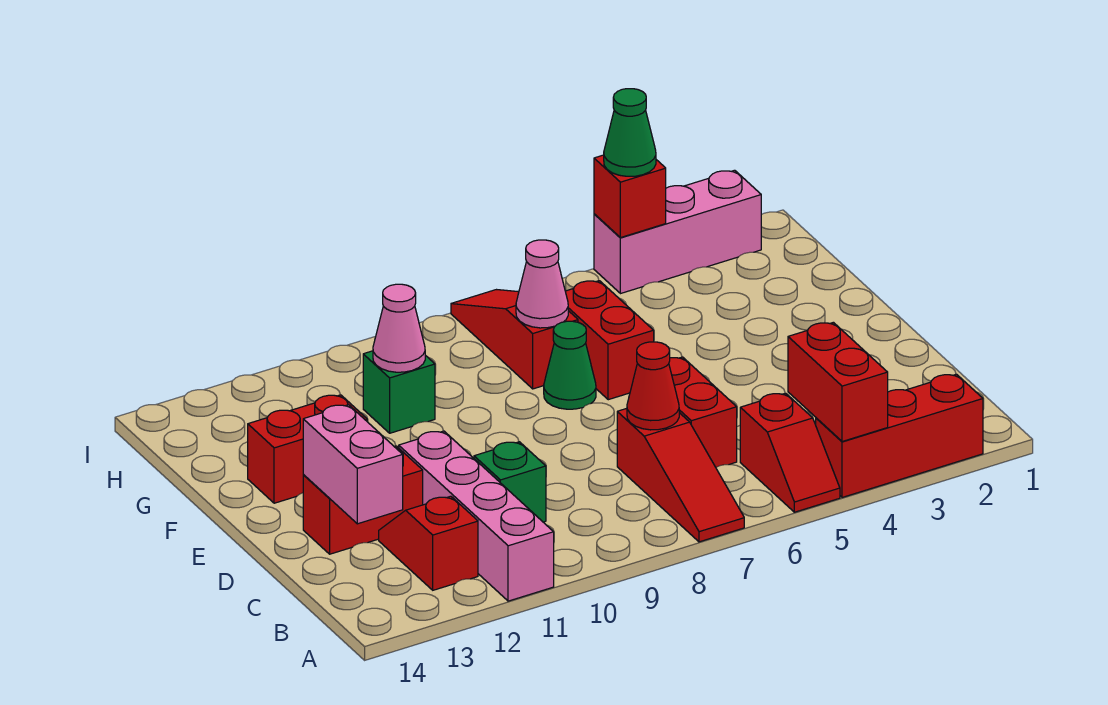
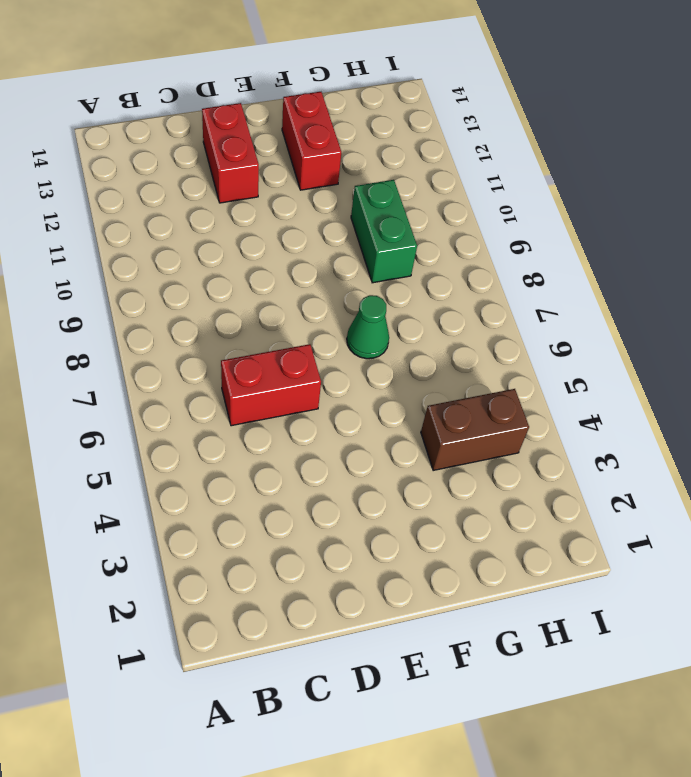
brown brick G4:H4 level 1 -> none
green brick G9:G10 level 1 -> green brick G10 level 1
none -> red brick A2:A4 level 1
none -> red slope A5:B5 level 1 top B
none -> red slope A7:C7 level 1 top C

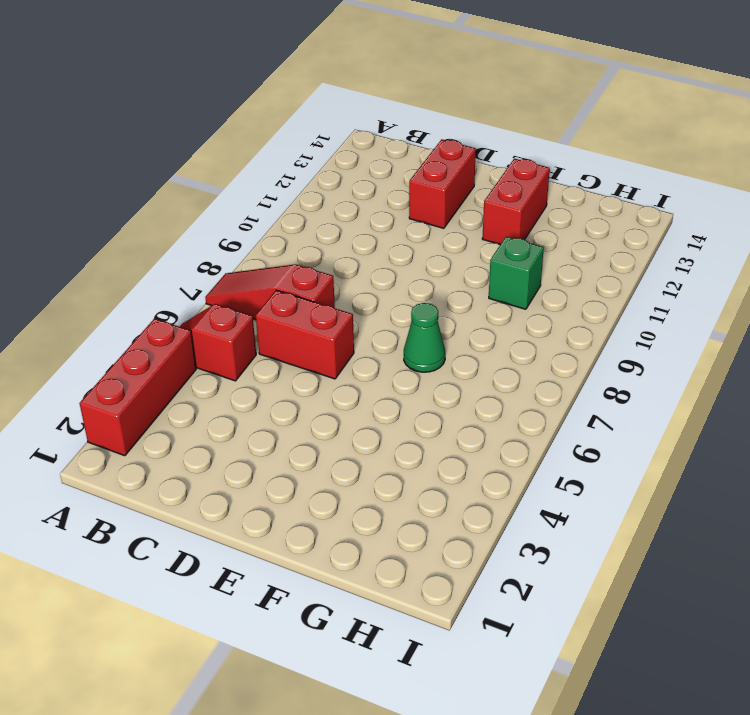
none -> pink brick A11:D11 level 1
none -> red slope B12:C12 level 1 top B
none -> green brick C10 level 1

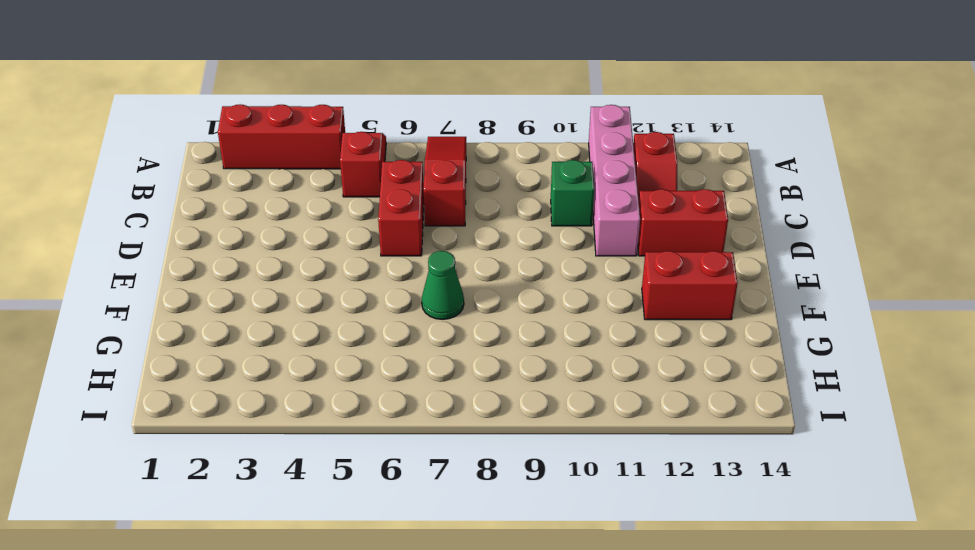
none -> red brick F6:G6 level 1
none -> red slope G7:I7 level 1 top G
none -> green brick G10 level 1

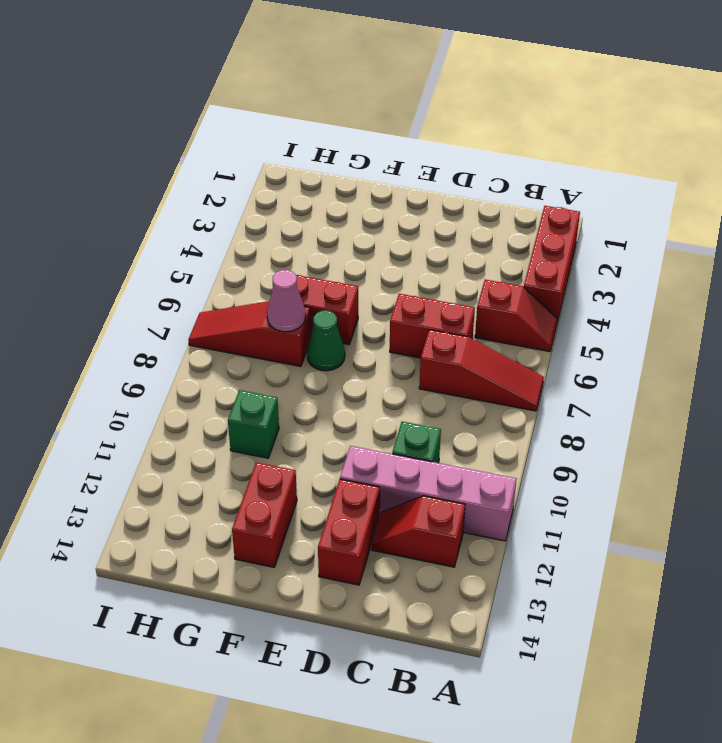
none -> pink brick I2:I4 level 1
none -> red brick A4:B4 level 2
none -> red cone C7 level 2

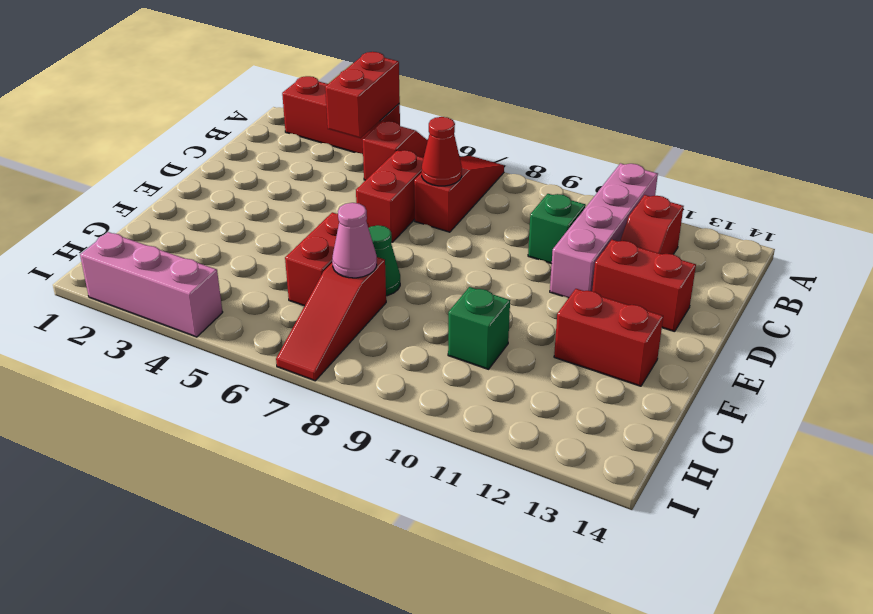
none -> pink brick C13:D13 level 2
none -> pink cone G10 level 2
none -> red brick I4 level 2

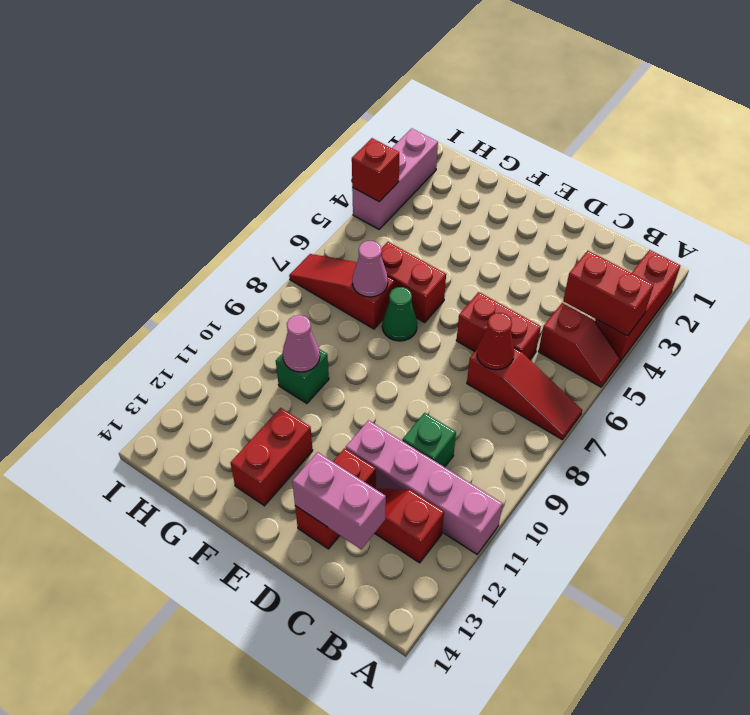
none -> green cone I4 level 3

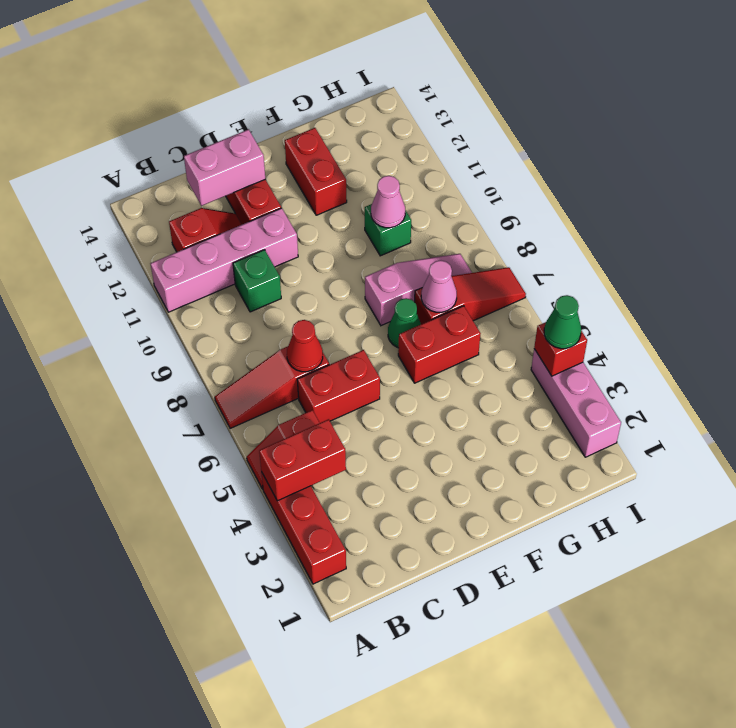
pink slope F8:H8 level 1 top F -> none

